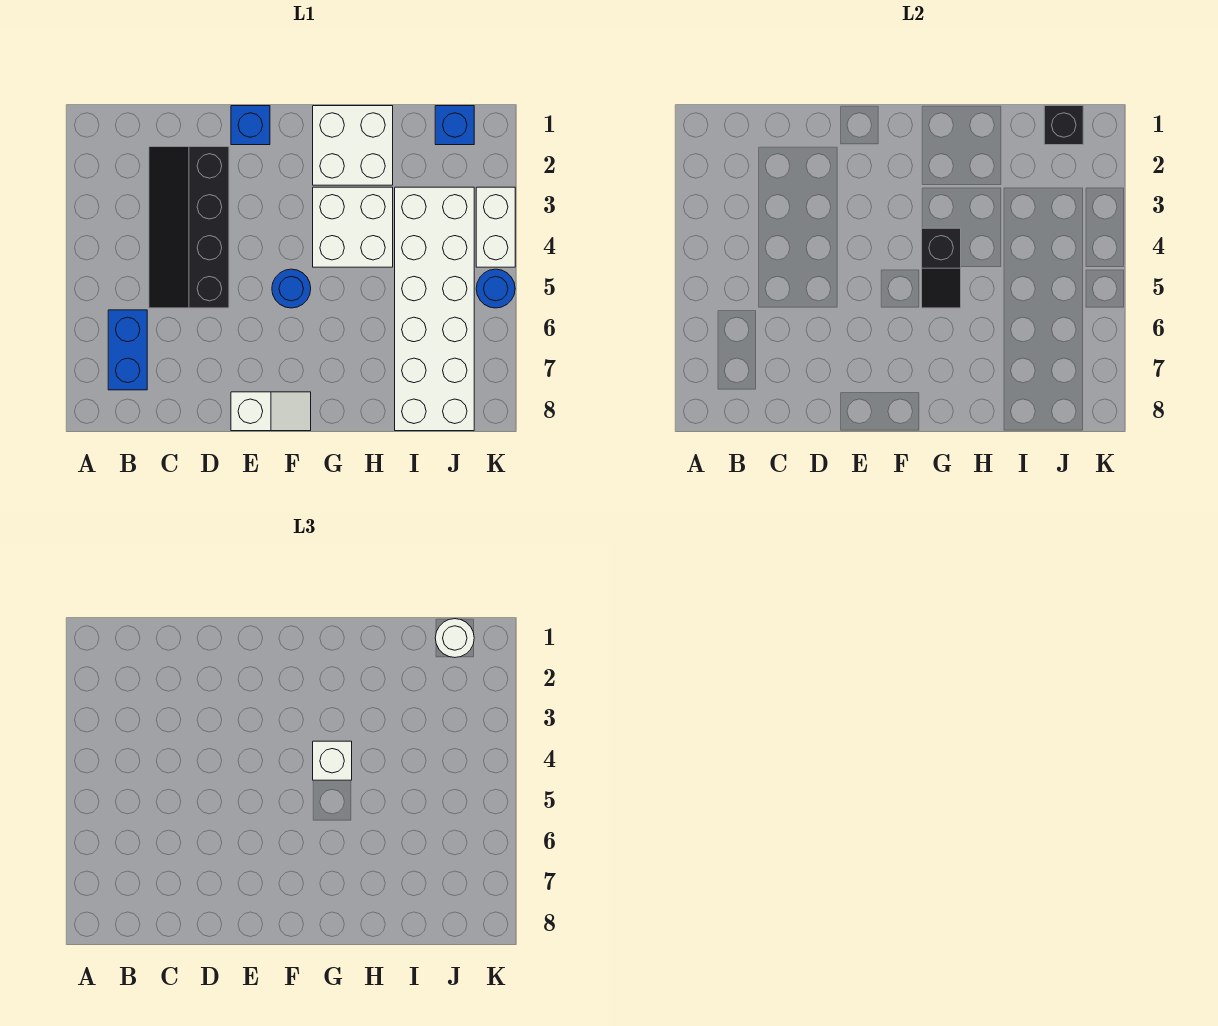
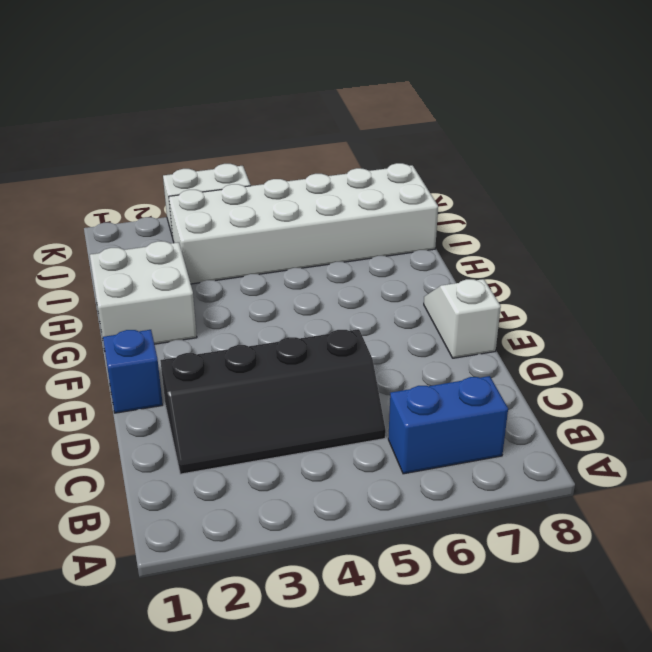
none -> blue round brick F5 level 1
none -> white brick G3:H4 level 1
none -> blue brick J1 level 1

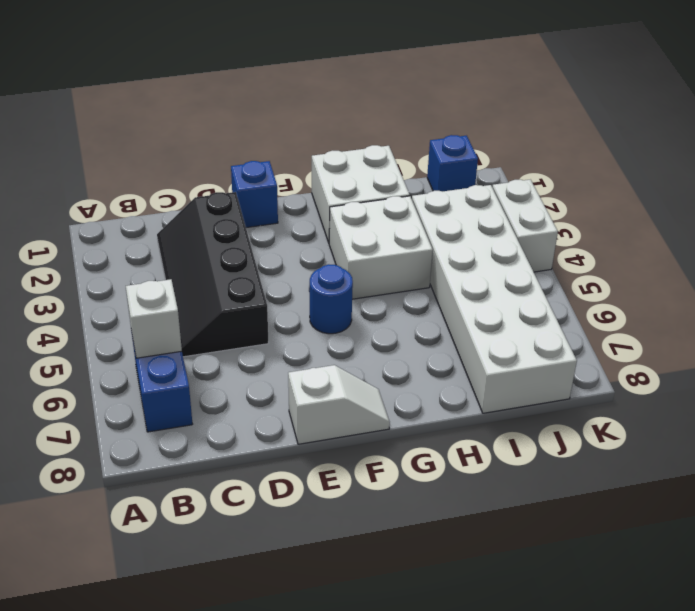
white brick B6 level 2 -> white brick G4 level 3
none -> blue round brick K5 level 1
none -> black slope G4:G5 level 2 top 4
none -> black brick J1 level 2

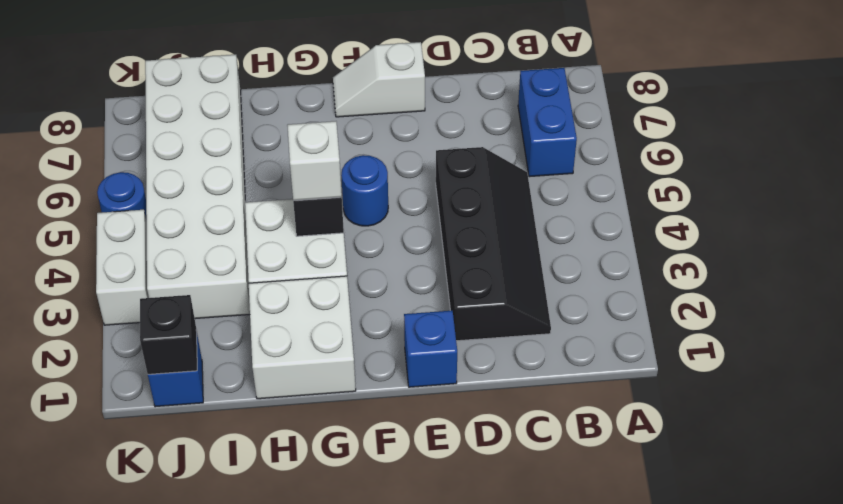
none -> white round brick J1 level 3

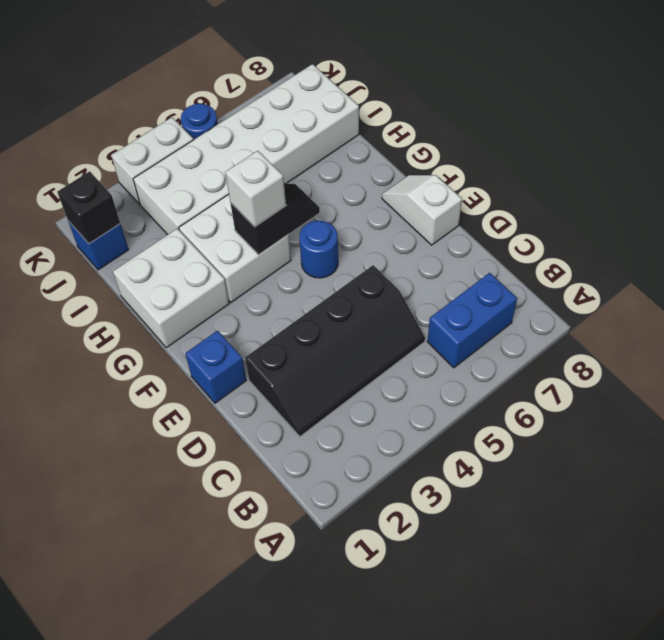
none -> white round brick J1 level 3

